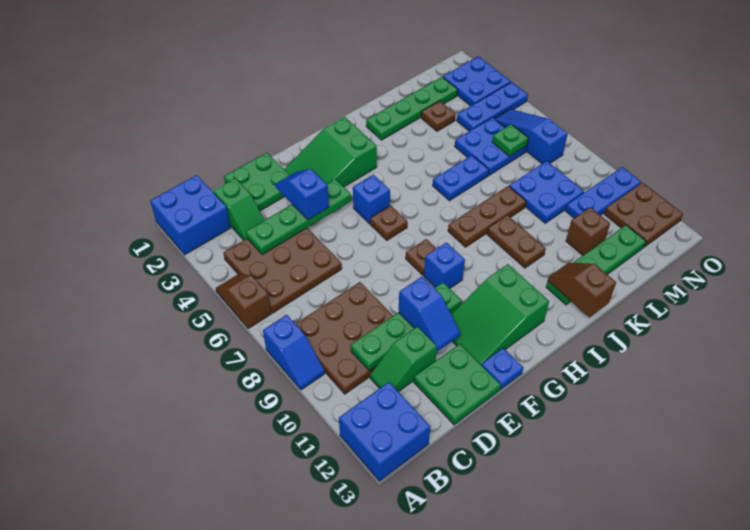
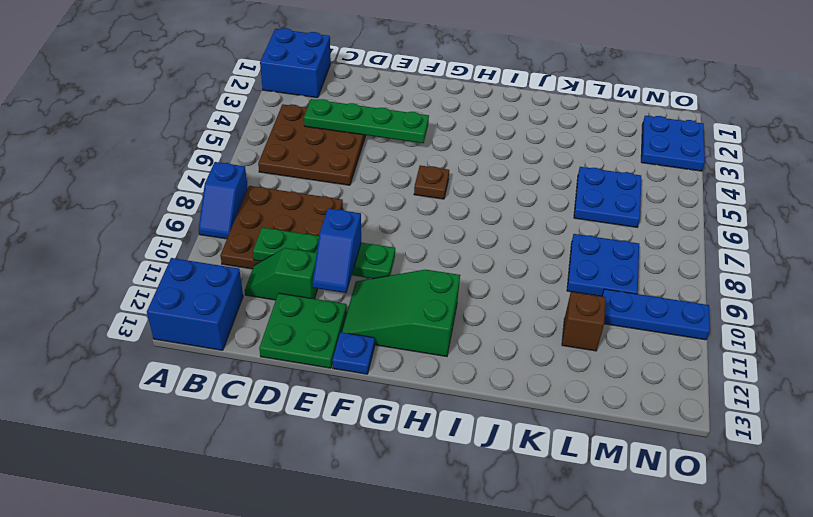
none -> brown slope A5:A6 level 1 top 6
none -> green slope C2:C3 level 1 top 2
none -> green plate D1:E2 level 1
none -> green slope F2:H3 level 1 top H

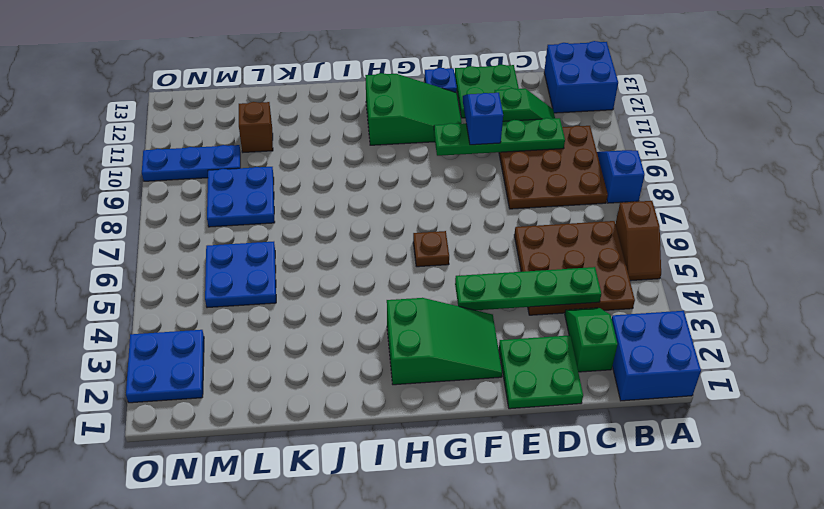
none -> blue brick G5 level 1
none -> brown plate G8 level 1
none -> blue brick G9 level 1
none -> brown plate I8:K8 level 1

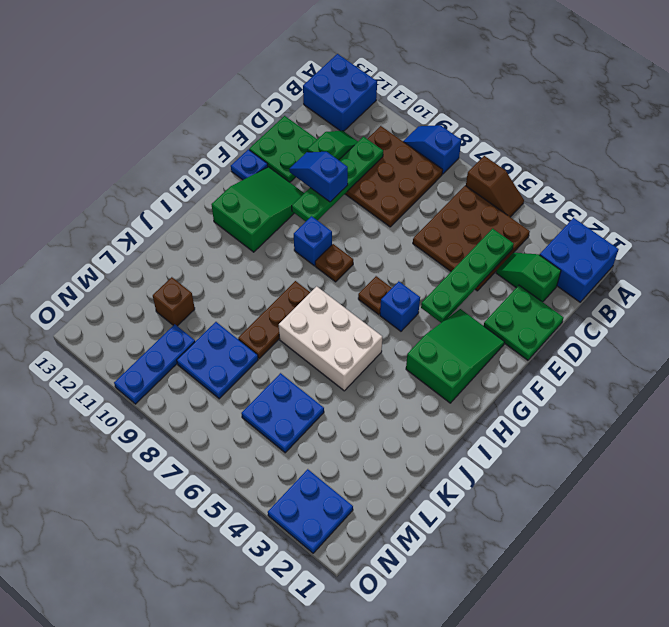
white brick I5:J7 level 1 -> blue plate J6:K6 level 1
none -> green plate J2:M2 level 1
none -> brown plate J9:J10 level 1
none -> green plate J12:M12 level 1
none -> brown plate L3 level 1

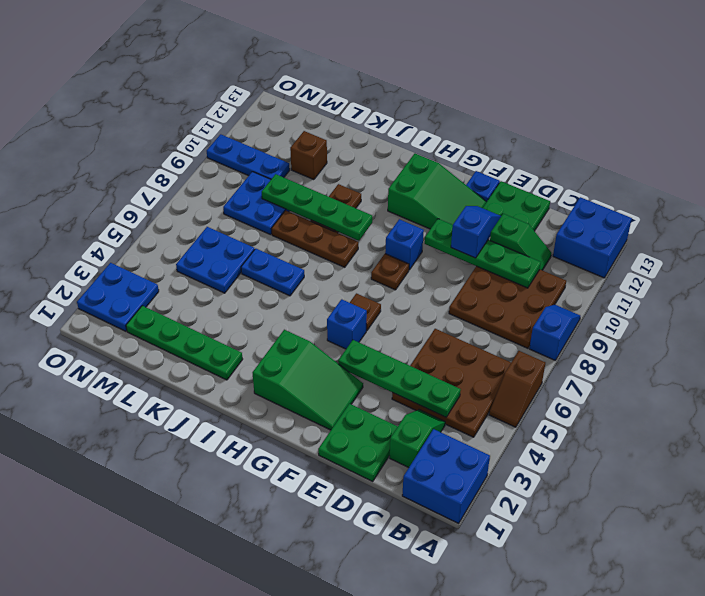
green plate I9:L9 level 2 -> green plate J12:M12 level 1
none -> brown plate L3 level 1
none -> blue plate M4:O4 level 1
none -> blue slope N5:N7 level 1 top 7
none -> brown plate N11:O12 level 1

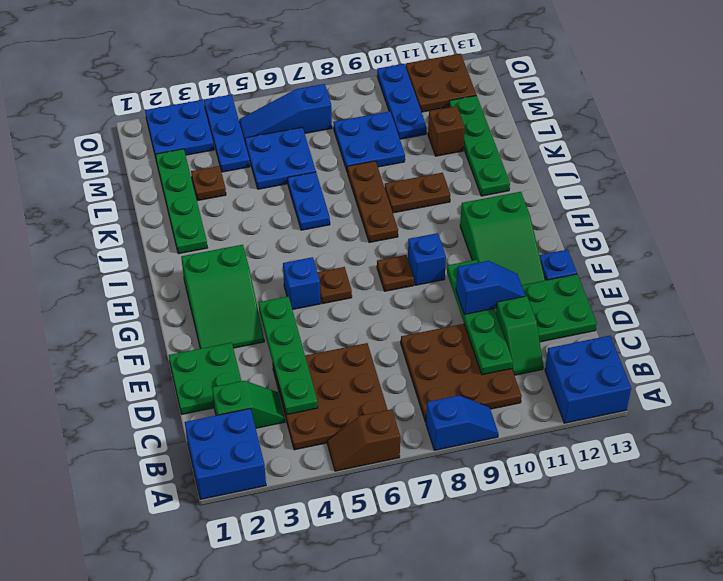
none -> brown slope J12:J13 level 2 top 13
none -> green plate M6 level 2
none -> blue slope E3:E4 level 3 top 4

